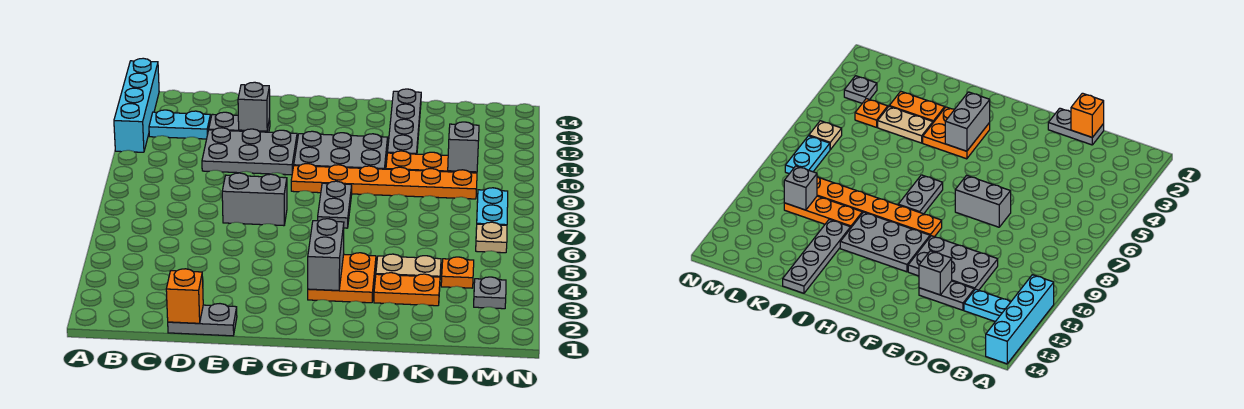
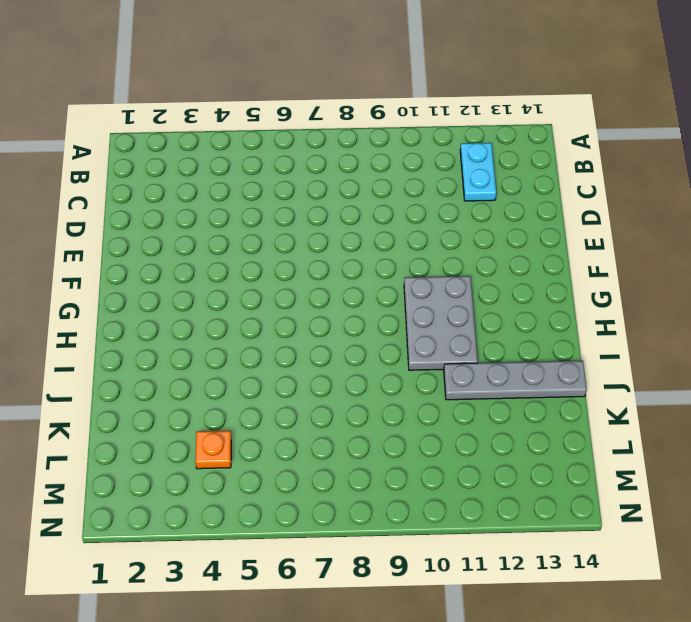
none -> cyan brick A11:A14 level 1
none -> grey plate D1:E1 level 1
none -> grey plate D10:F11 level 1

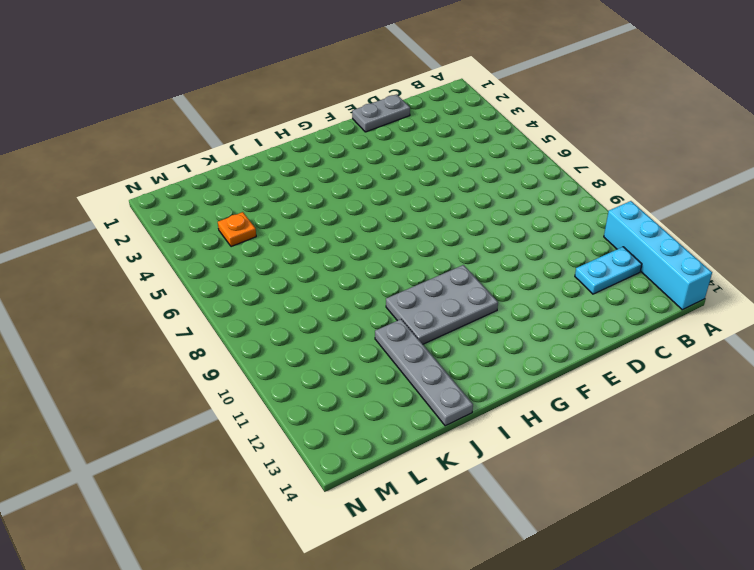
none -> grey plate D10:F11 level 1
none -> grey plate D12:E12 level 1
none -> grey brick E7:F7 level 1

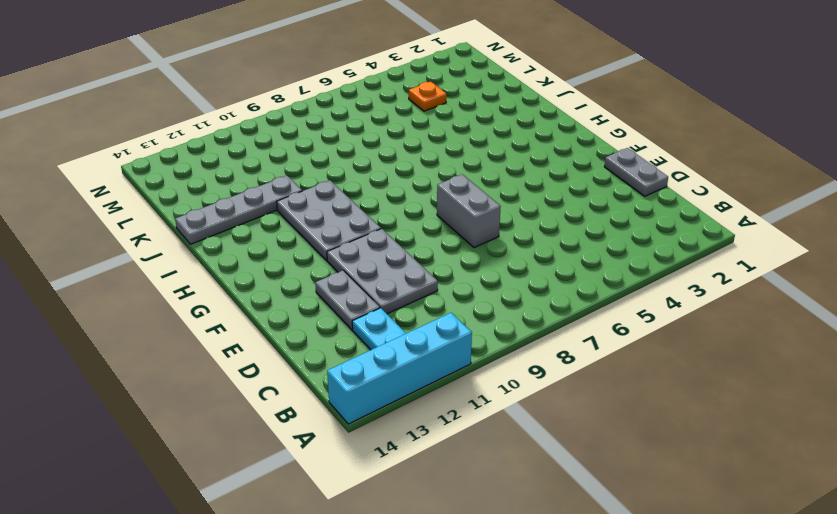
none -> orange plate G9:L9 level 1
none -> orange plate H3:I4 level 1
none -> grey plate H7:H8 level 1

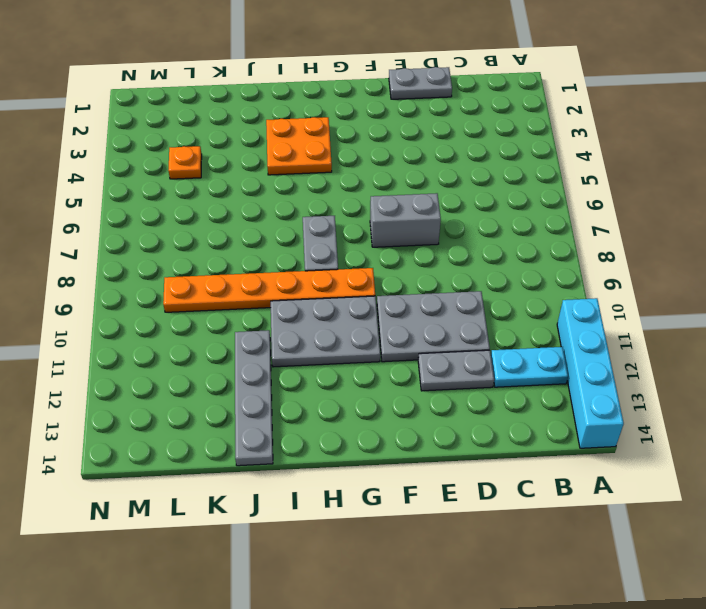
none -> orange plate J3:K3 level 1
none -> tan plate J4:K4 level 1
none -> orange plate J10:L10 level 1

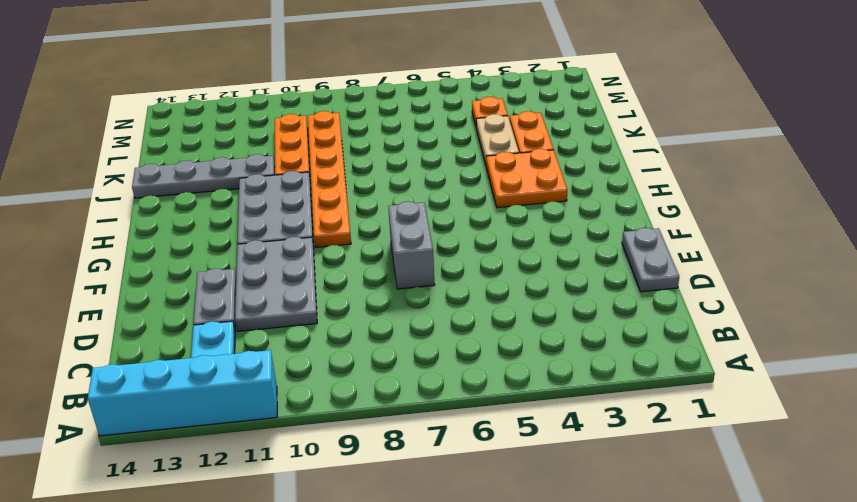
none -> grey plate H7:H8 level 1
none -> grey plate M3 level 1
none -> tan plate M6 level 1

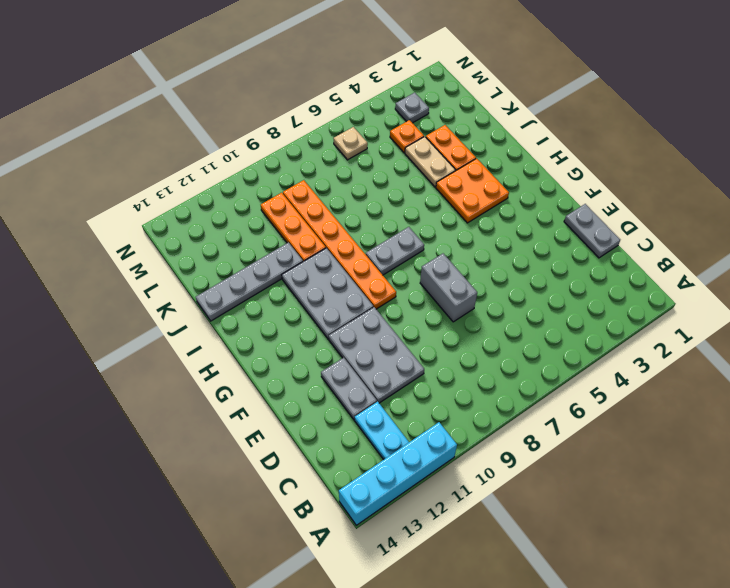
none -> cyan plate M7:M8 level 1
none -> orange brick D1 level 2
none -> grey brick E12 level 2

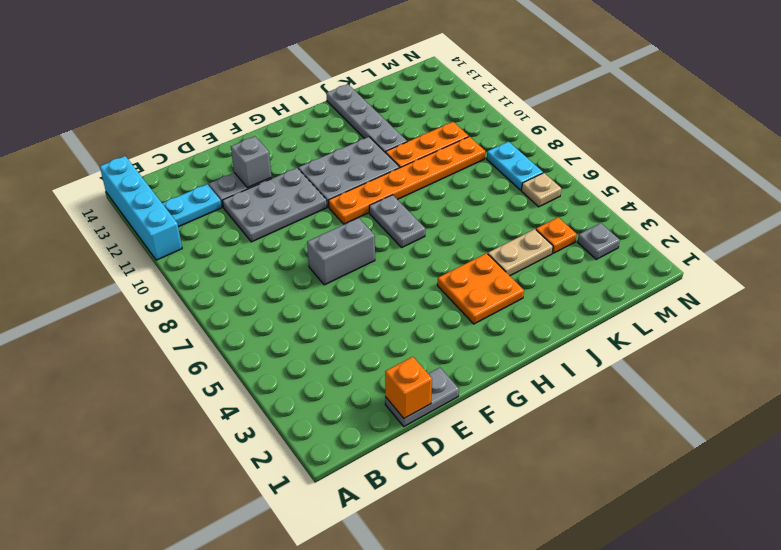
none -> orange plate J3:K3 level 1
none -> grey brick H3:H4 level 2
none -> grey brick L10 level 2

